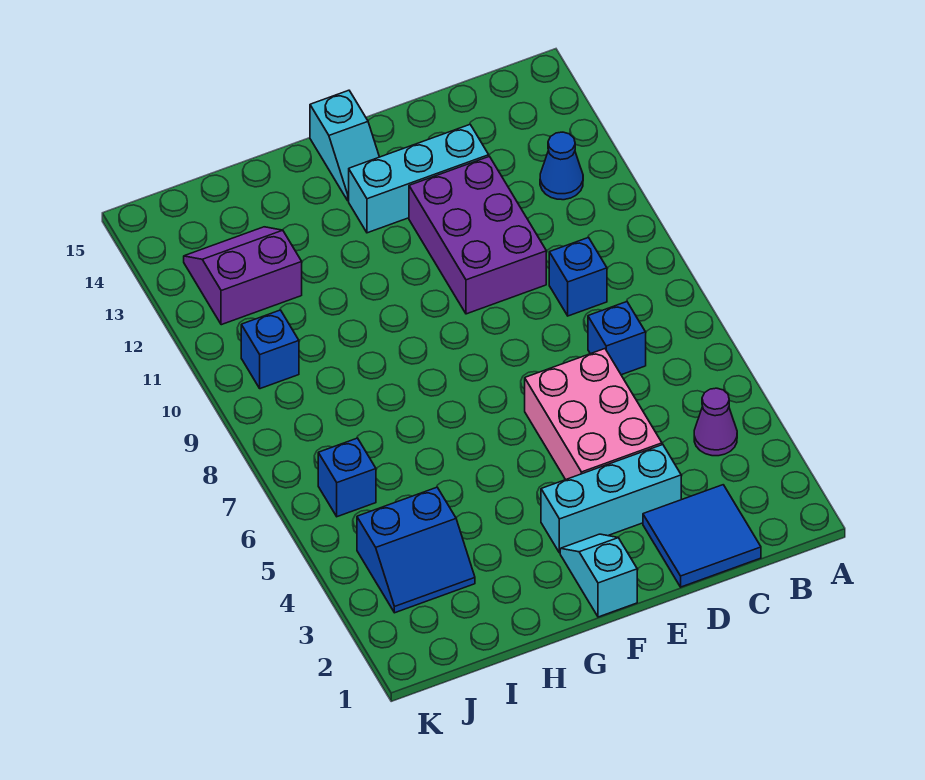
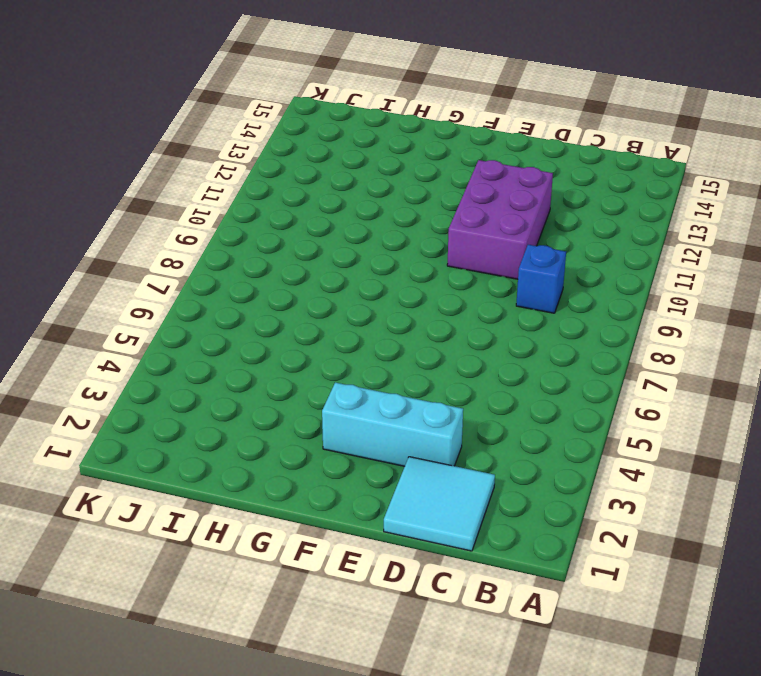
cyan tile C1:D2 level 1 -> blue tile C1:D2 level 1
none -> purple cone B4 level 1
none -> blue cone B12 level 1
none -> blue brick C7 level 1

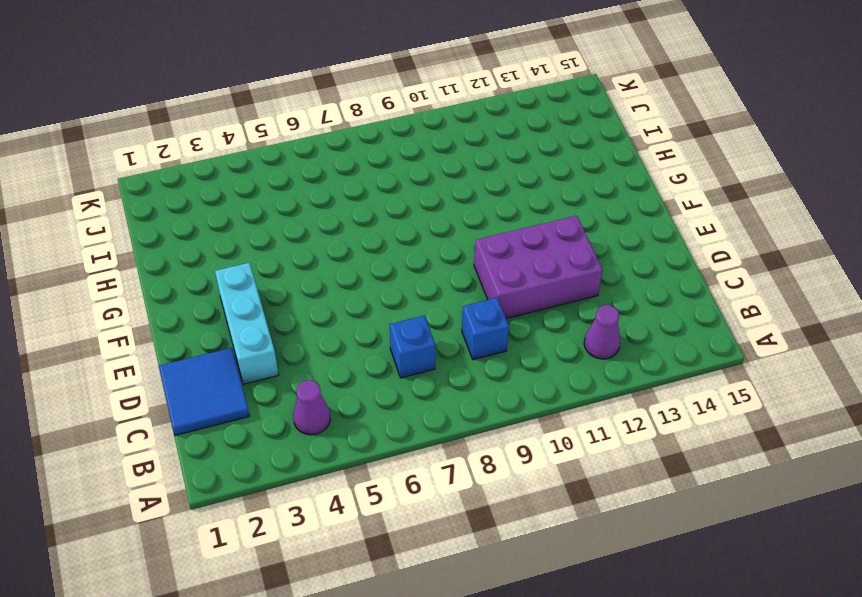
purple cone B12 level 1 -> blue cone B12 level 1
none -> pink brick D4:E6 level 1
none -> cyan brick D13:F13 level 1
none -> cyan slope F1:F2 level 1 top 1

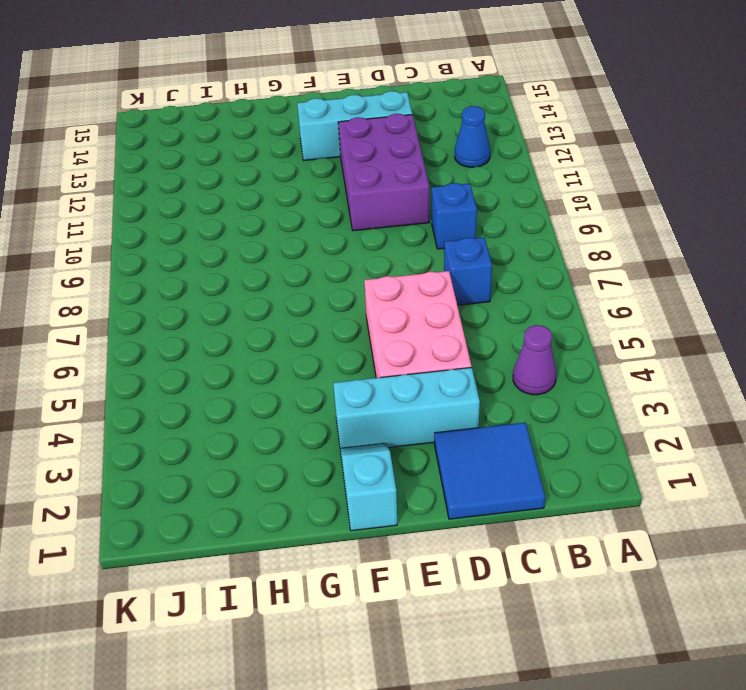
none -> cyan slope F14:F15 level 1 top 15
none -> blue slope I3:J4 level 1 top 4
none -> purple slope I12:J13 level 1 top 12

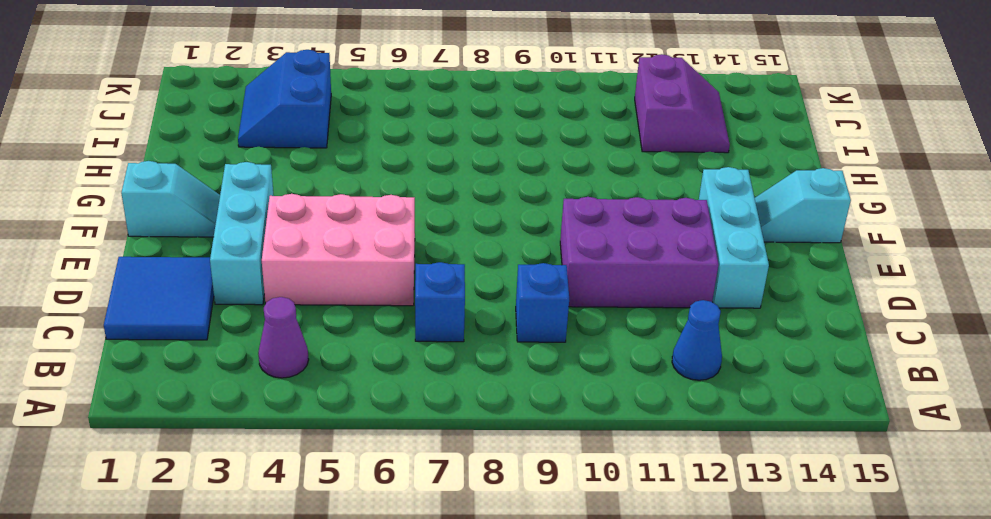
none -> blue brick J6 level 1
none -> blue brick J10 level 1

